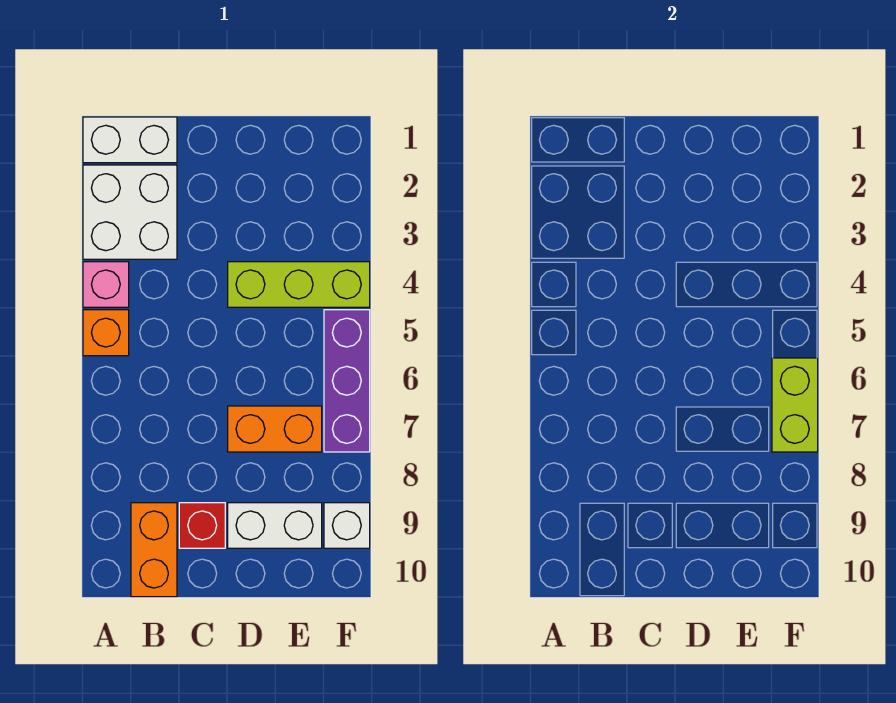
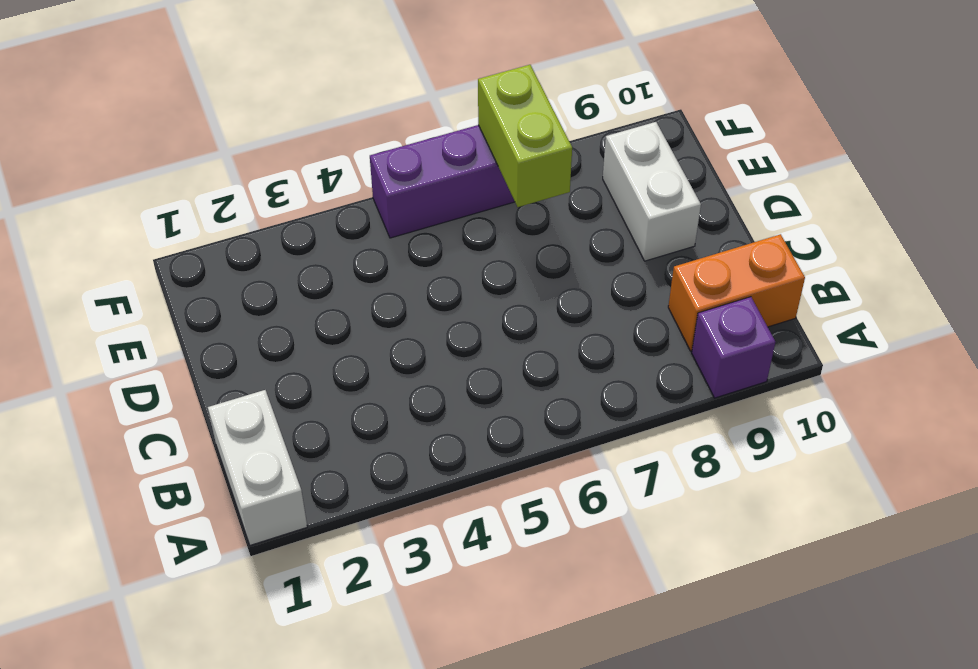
purple brick A9 level 1 -> none
lime brick E7:F7 level 2 -> lime brick F6:F7 level 2
none -> white brick A2:B3 level 1
none -> pink brick A4 level 1
none -> orange brick A5 level 1

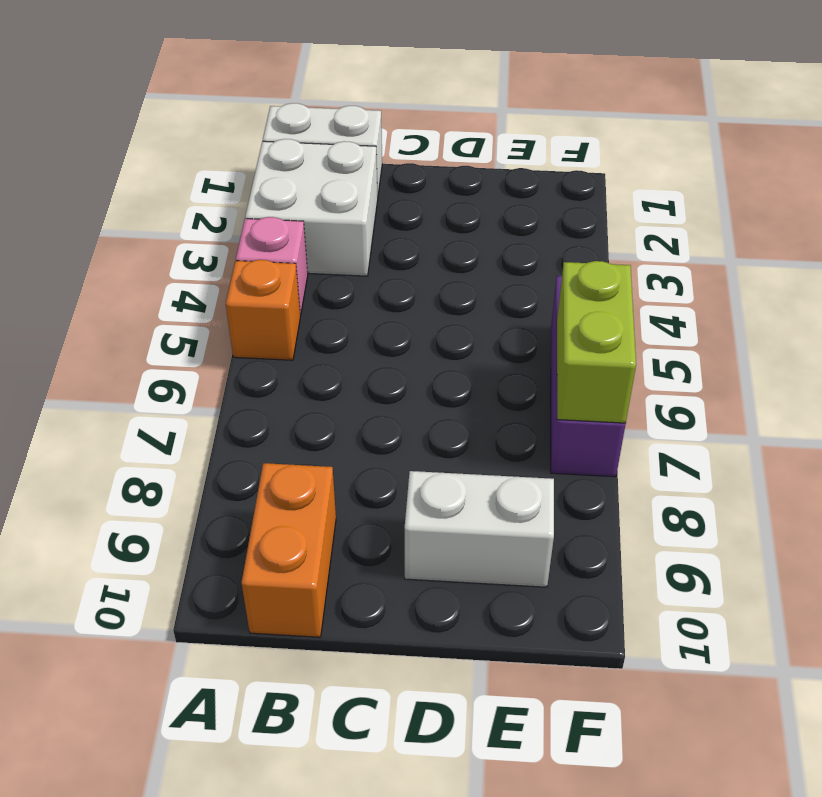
none -> red brick C9 level 1
none -> lime brick D4:F4 level 1
none -> orange brick D7:E7 level 1

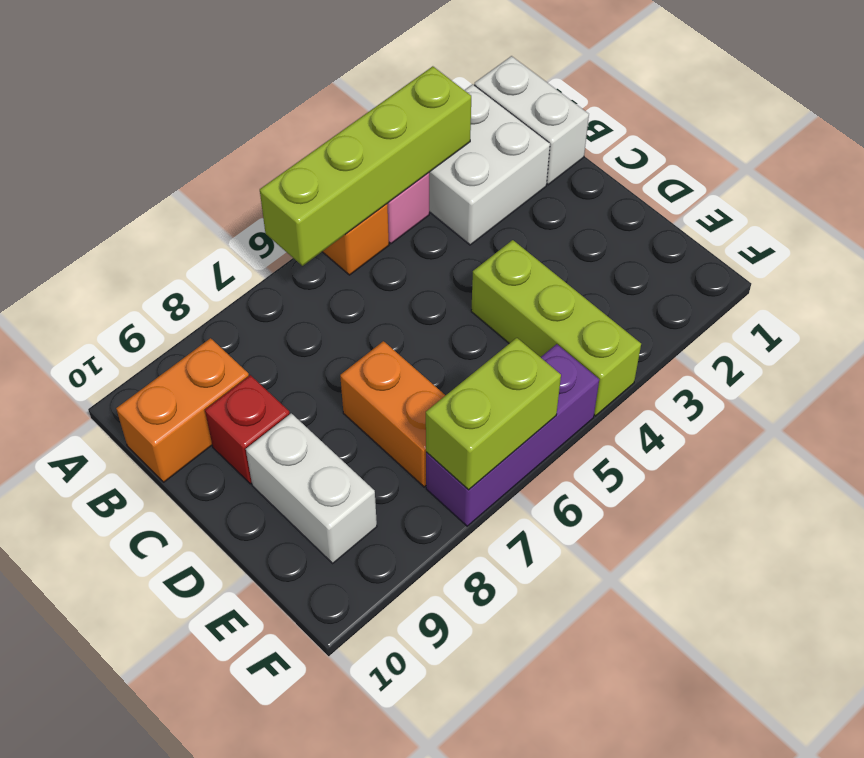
lime brick A3:A6 level 2 -> none
none -> white brick F9 level 1

